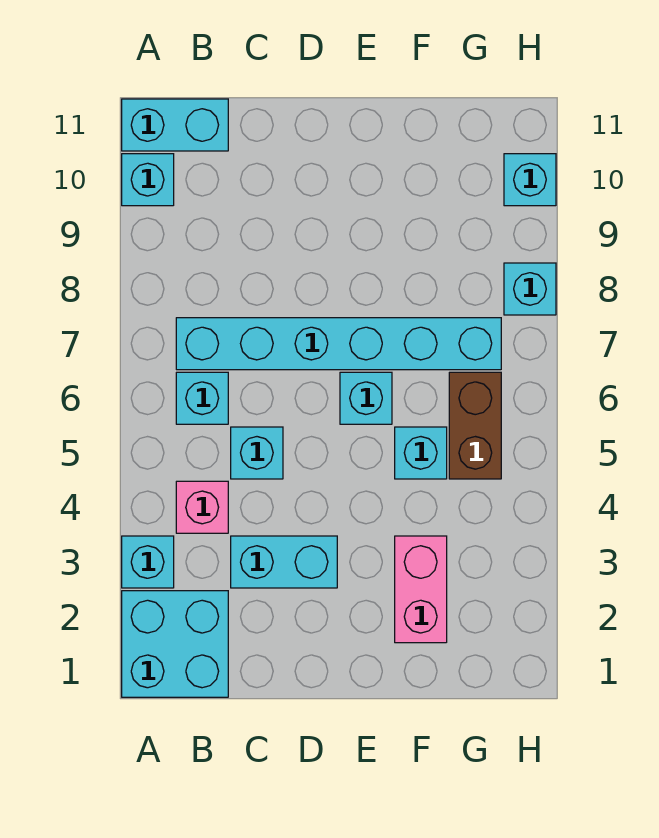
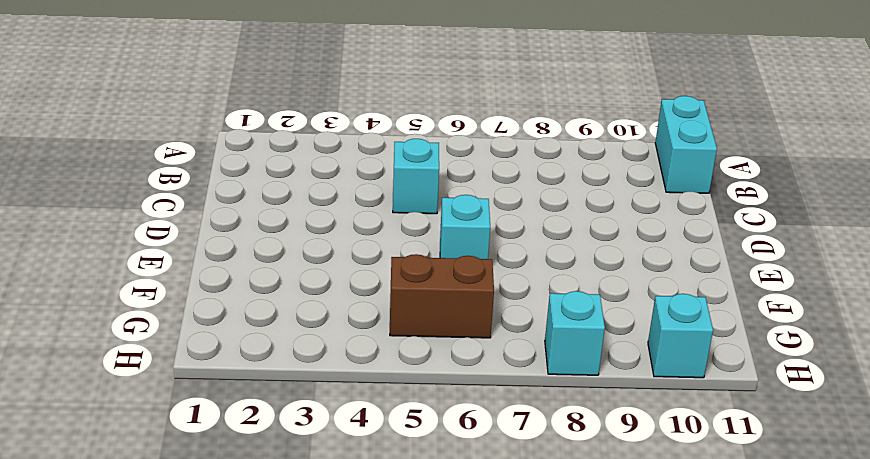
none -> cyan brick A1:B2 level 1
none -> cyan brick A3 level 1
none -> cyan brick A10 level 1

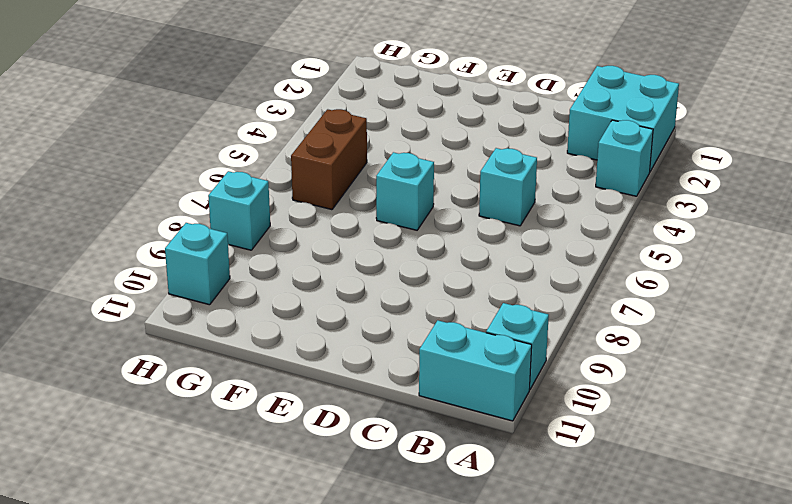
none -> pink brick B4 level 1
none -> cyan brick B6 level 1
none -> cyan brick B7:G7 level 1

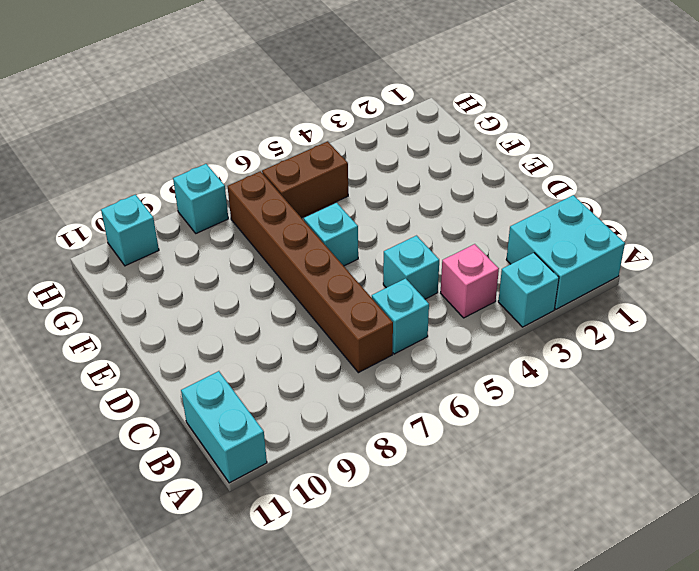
brown brick B7:G7 level 1 -> cyan brick B7:G7 level 1
none -> cyan brick A10 level 1
none -> cyan brick C3:D3 level 1
none -> pink brick F2:F3 level 1

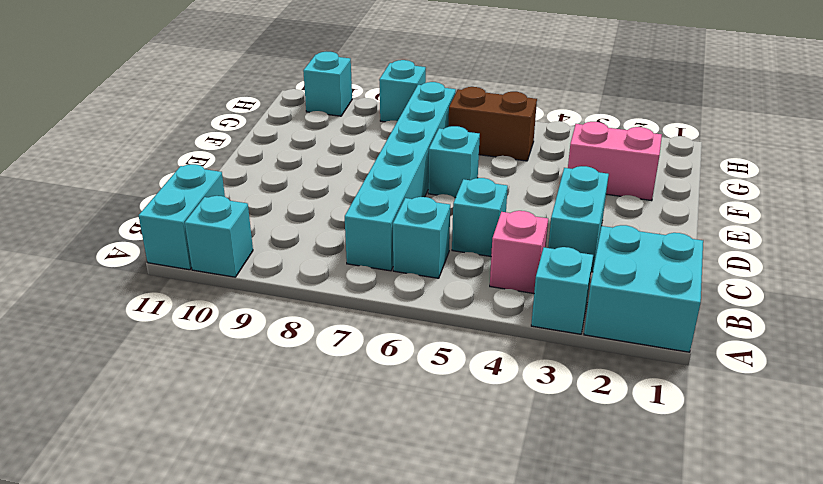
none -> cyan brick F5 level 1

